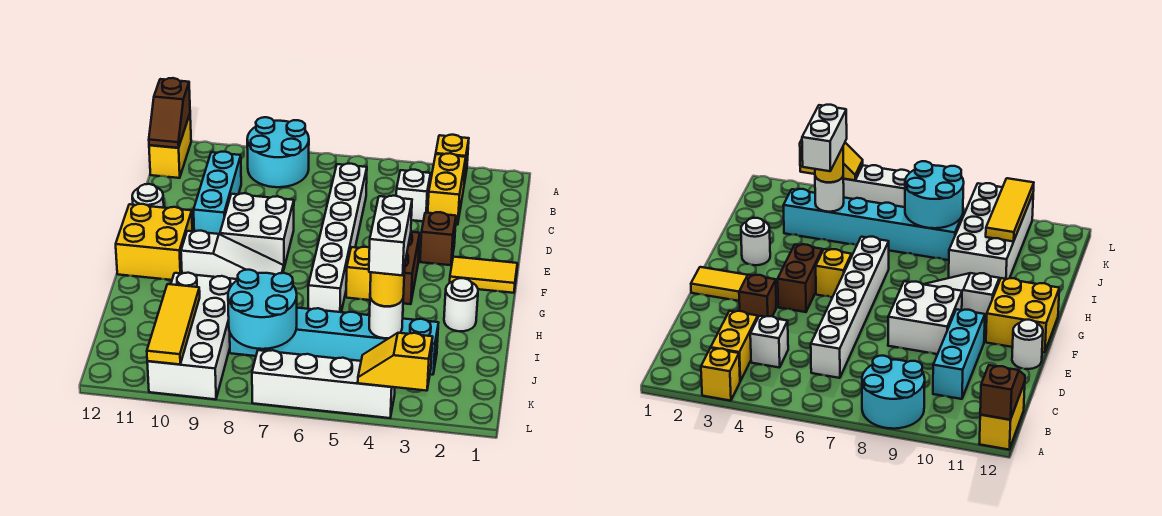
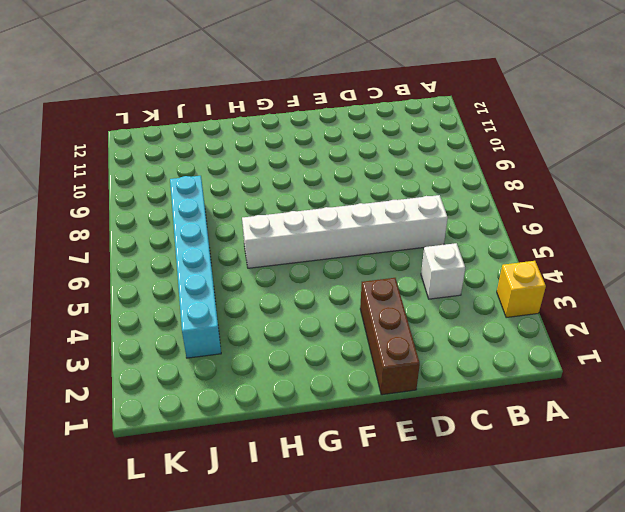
brown brick E1:E3 level 1 -> brown brick E3 level 1
none -> cyan round brick A8:B9 level 1
none -> yellow brick A12:B12 level 1
none -> yellow brick B3:C3 level 1

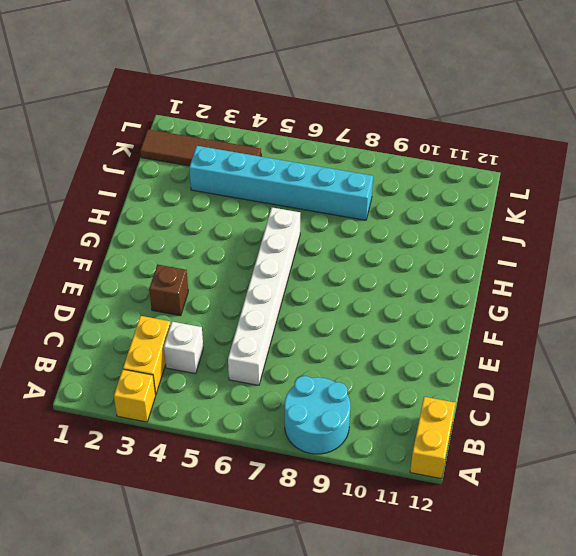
brown tile K1:K4 level 1 -> none
none -> cyan brick C10:E10 level 1
none -> white brick E8:F9 level 1
none -> white round brick E12 level 1

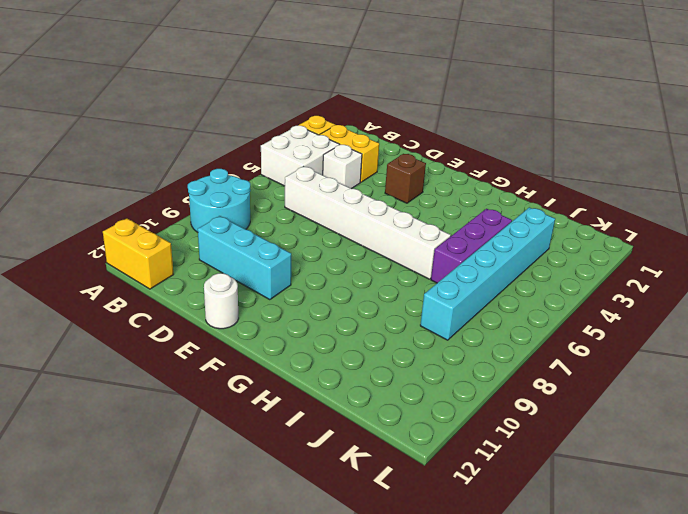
white brick A4:B5 level 1 -> white brick E8:F9 level 1
purple brick I4:I6 level 1 -> none
none -> yellow tile F1:F2 level 1
none -> brown brick F4:G4 level 1
none -> yellow brick F11:G12 level 1

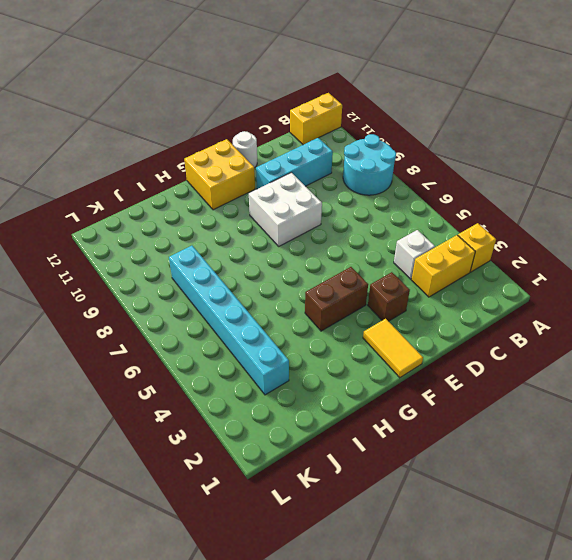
none -> white brick C6:H6 level 1
none -> yellow brick G5 level 1
none -> white slope G8:G10 level 1 top 10

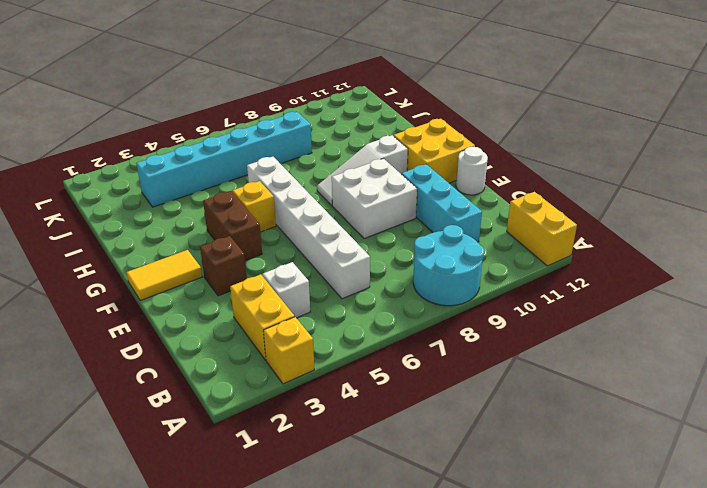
none -> white round brick H2 level 1
none -> white brick I9:L10 level 1
none -> white brick L4:L7 level 1

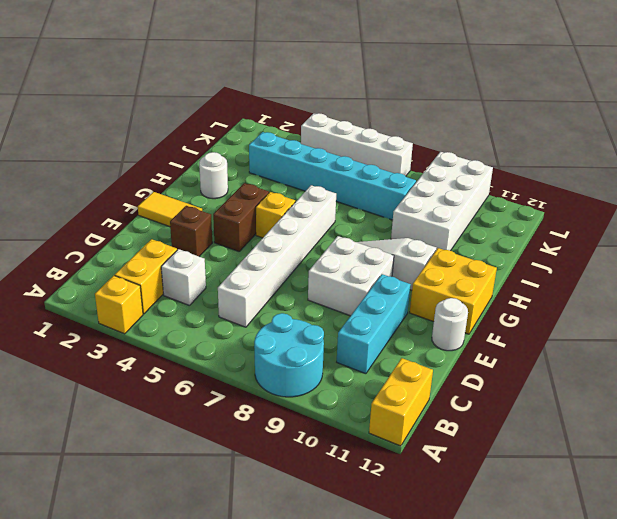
none -> brown slope A12:B12 level 2 top A
none -> white round brick J4 level 2
none -> cyan round brick J7:K8 level 2

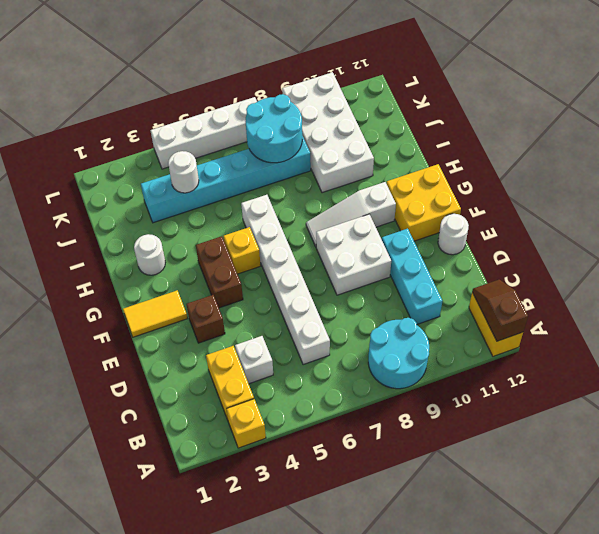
none -> yellow tile J10:L10 level 2
none -> yellow slope L3:L4 level 2 top 3
none -> yellow round brick J4 level 3

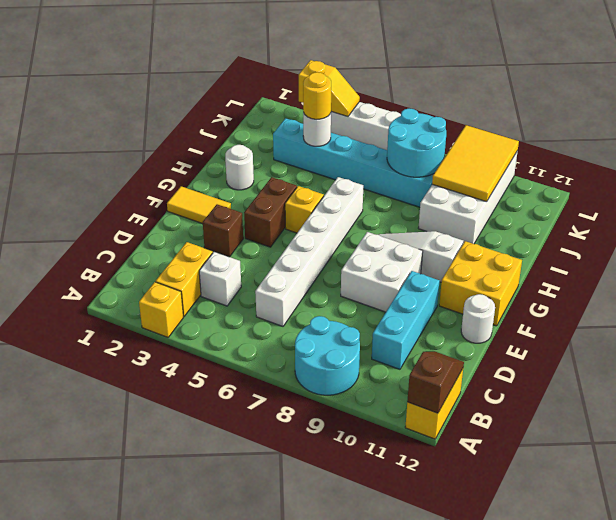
yellow tile J9:L10 level 2 -> yellow tile J10:L10 level 2
none -> white brick I4:J4 level 4

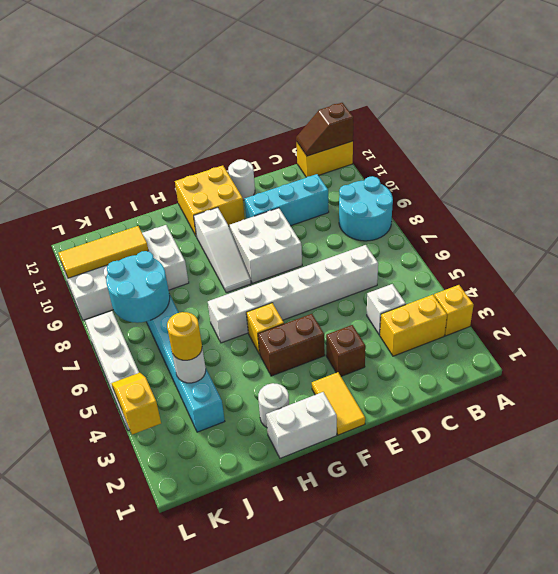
white brick G1:H1 level 1 -> white brick I4:J4 level 4

